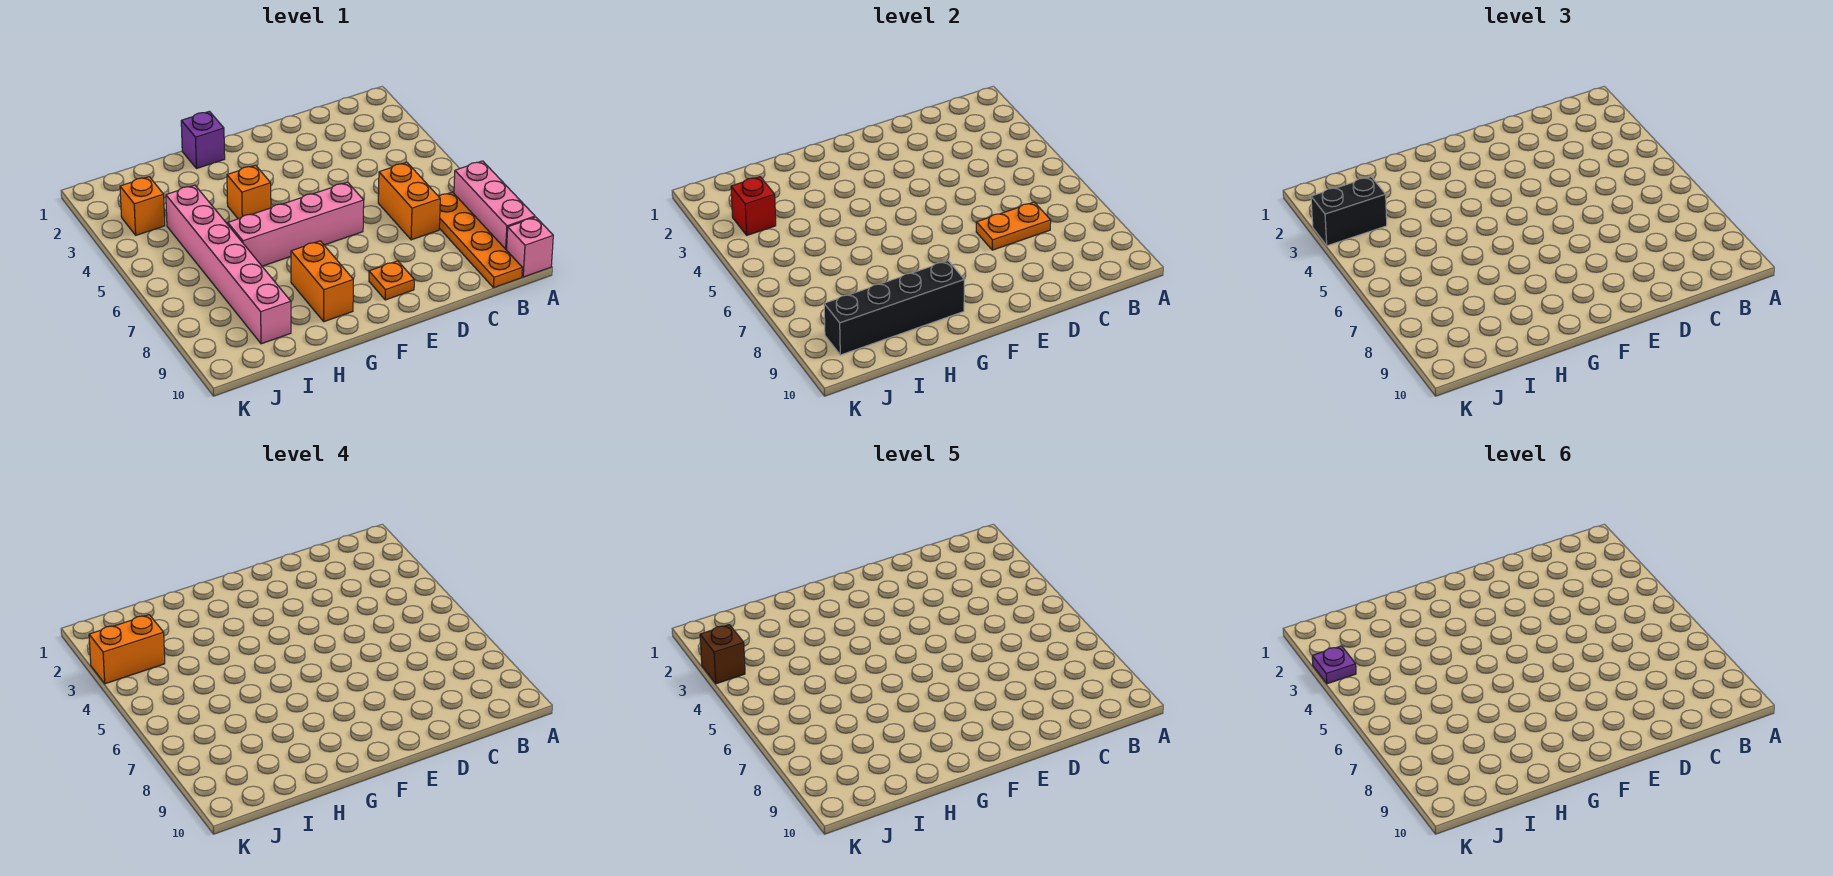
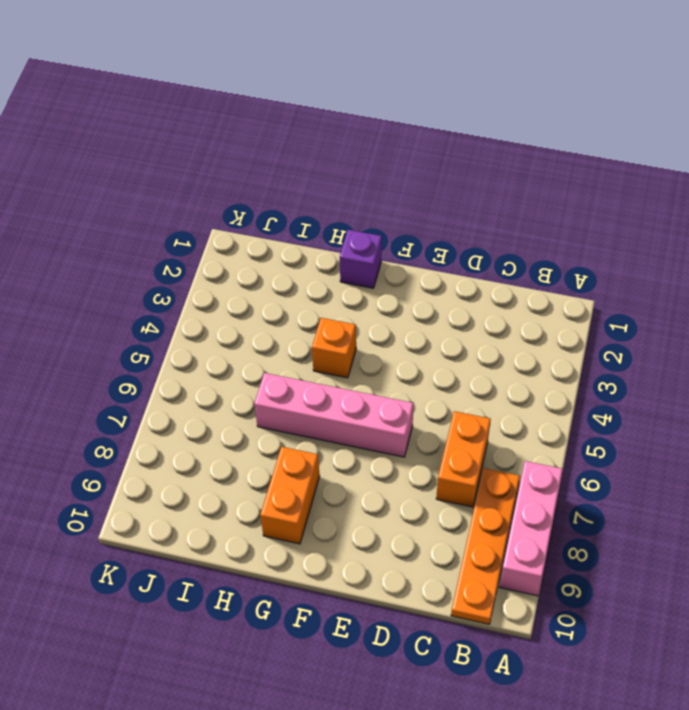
none -> pink brick A10 level 1
none -> orange plate E9 level 1
none -> pink brick I4:I9 level 1

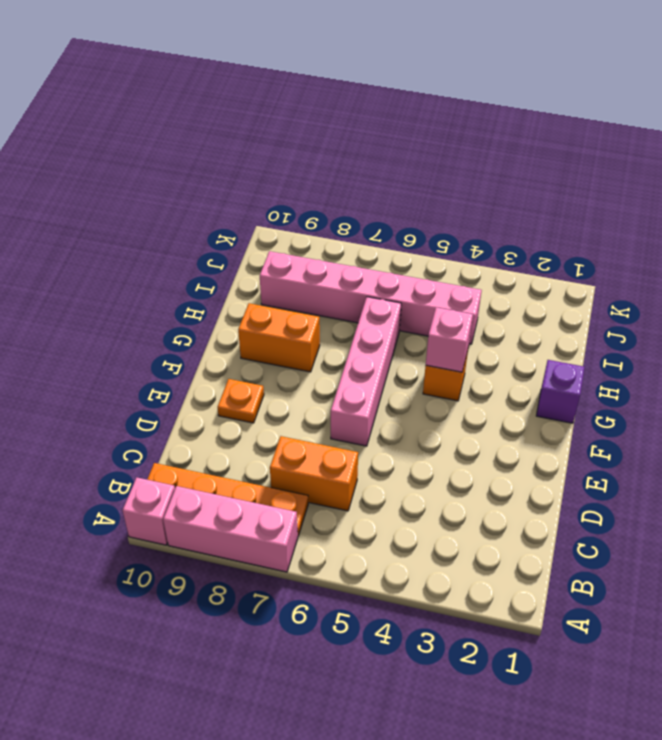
pink brick G4 level 2 -> none
none -> orange brick J3 level 1
none -> orange plate C7:D7 level 2
none -> black brick G9:J9 level 2

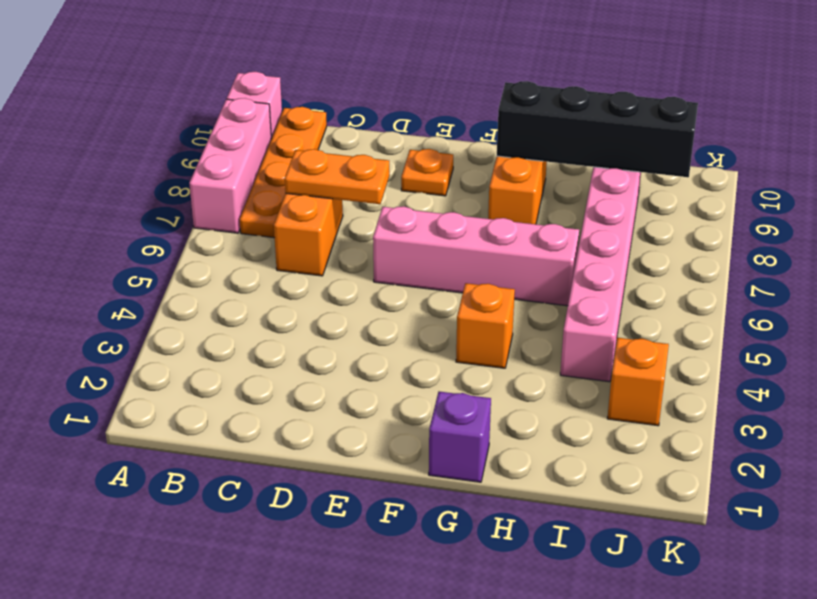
none -> red brick J3 level 2
none -> black brick J3:K3 level 3
none -> orange brick J3:K3 level 4

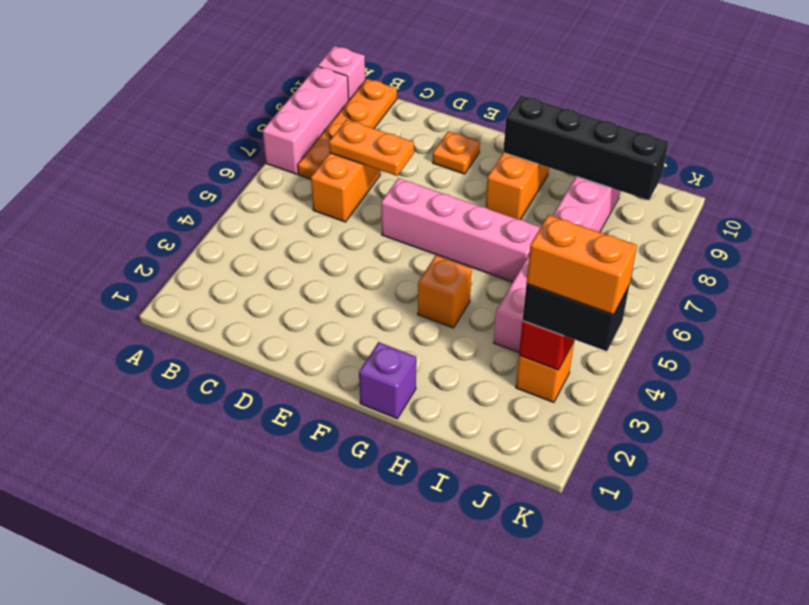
none -> brown brick K3 level 5
none -> purple plate K3 level 6

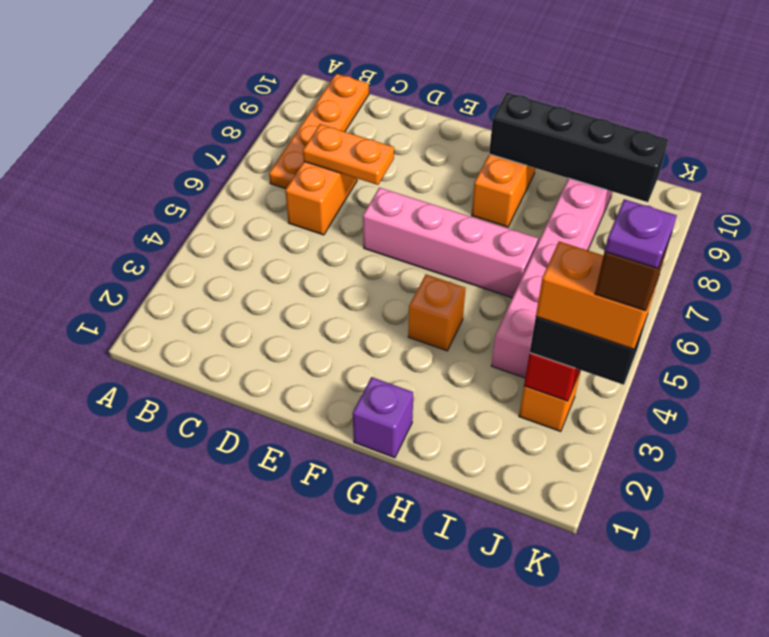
none -> pink brick A7:A9 level 1
none -> pink brick A10 level 1
none -> orange plate E9 level 1

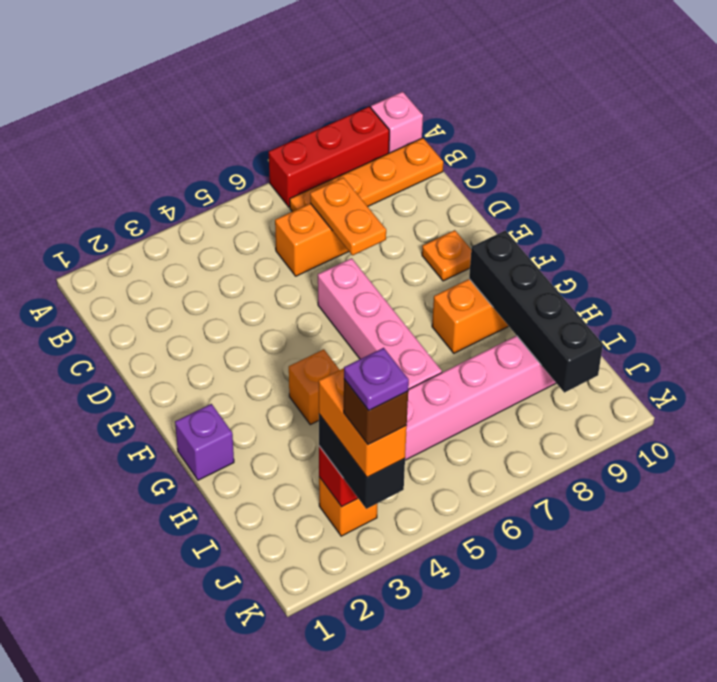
red brick A7:A9 level 1 -> pink brick A7:A9 level 1

